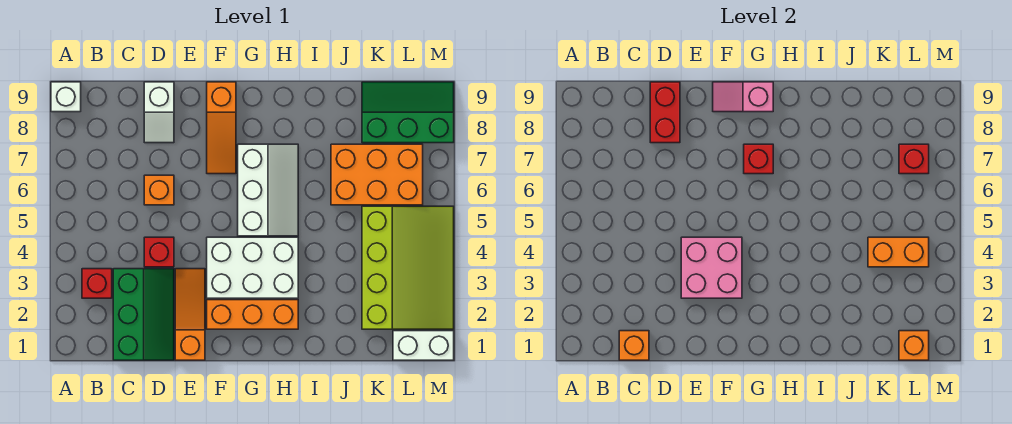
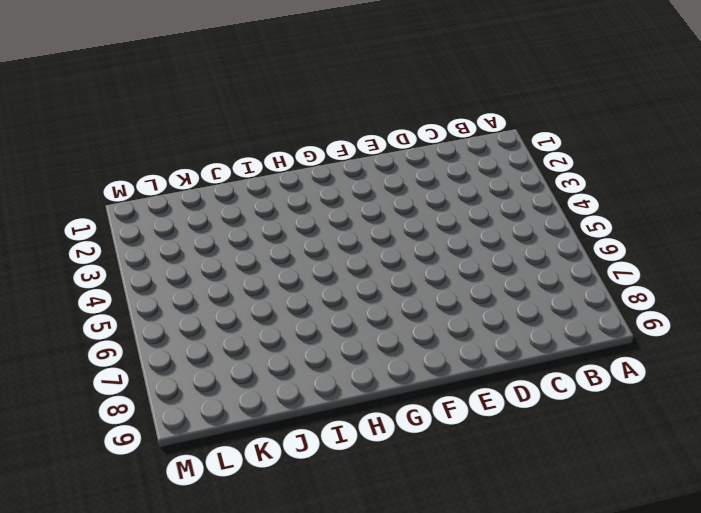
none -> white brick A9 level 1
none -> red brick B3 level 1
none -> green slope C1:D3 level 1 top C

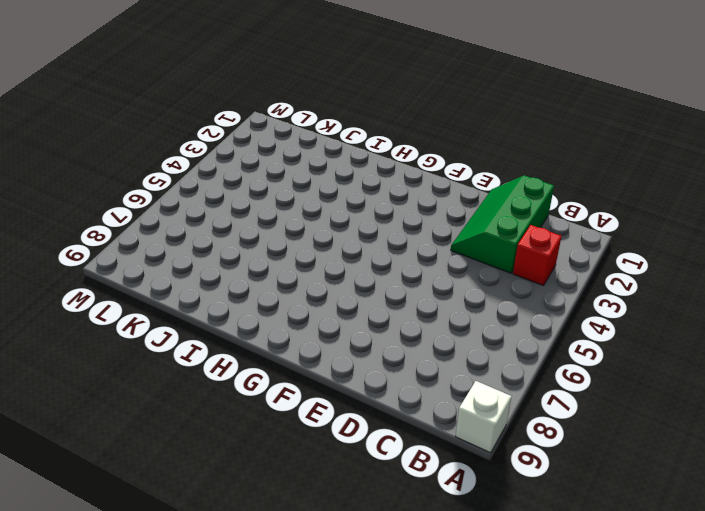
none -> red brick D4 level 1
none -> orange brick D6 level 1
none -> white slope D8:D9 level 1 top 9

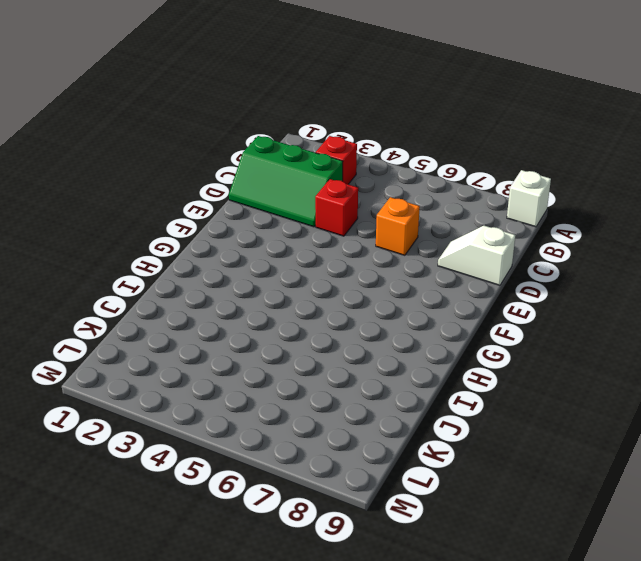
none -> orange slope E1:E3 level 1 top 1
none -> orange brick F2:H2 level 1
none -> white brick F3:H4 level 1

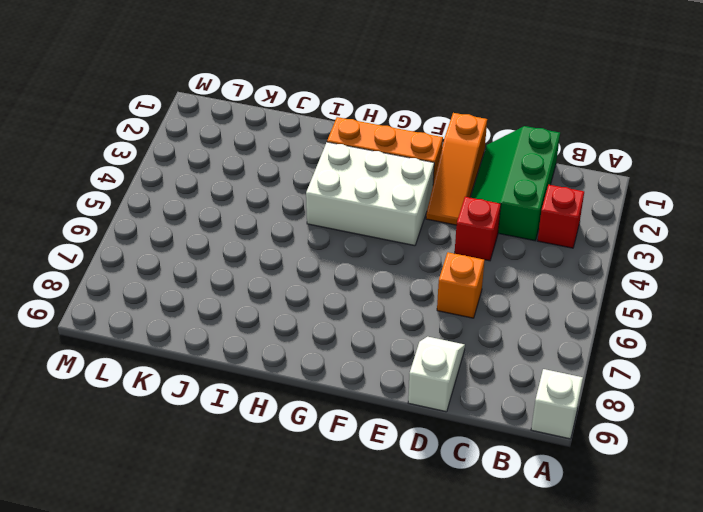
none -> orange slope F7:F9 level 1 top 9
none -> white slope G5:H7 level 1 top G
none -> orange brick J6:L7 level 1

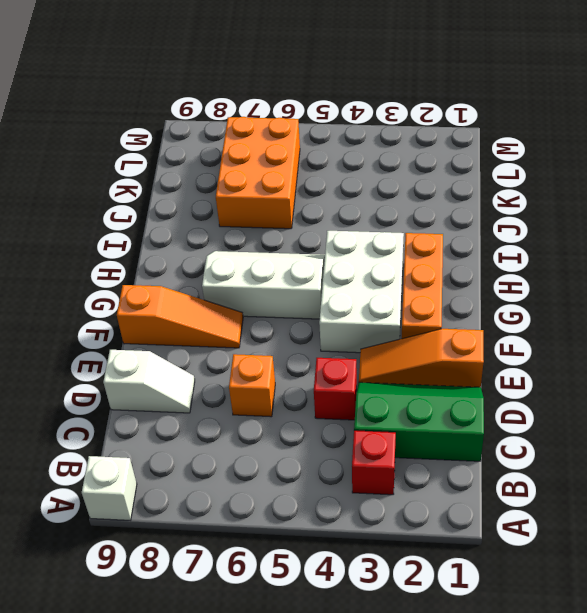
none -> lime slope K2:M5 level 1 top K
none -> green slope K8:M9 level 1 top 8
none -> white brick L1:M1 level 1

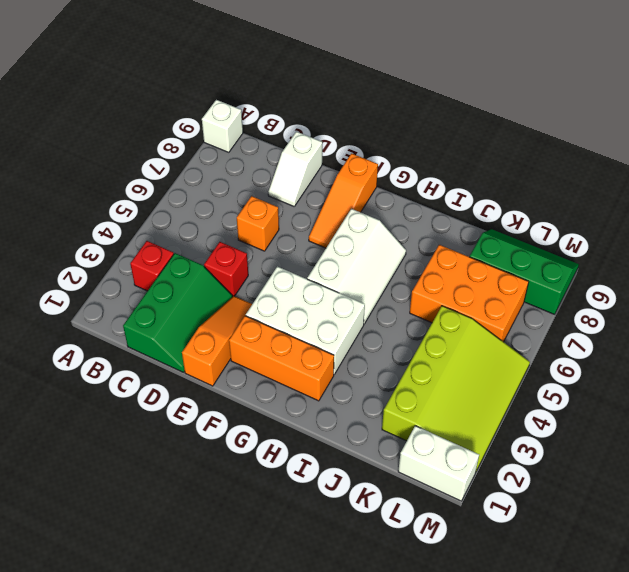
none -> orange brick C1 level 2
none -> red brick D8:D9 level 2
none -> pink brick E3:F4 level 2

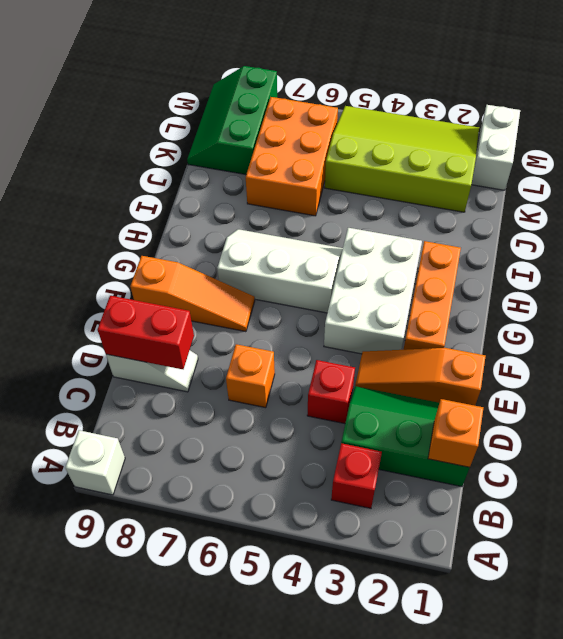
none -> pink brick E3:F4 level 2
none -> pink slope F9:G9 level 2 top G
none -> red brick G7 level 2

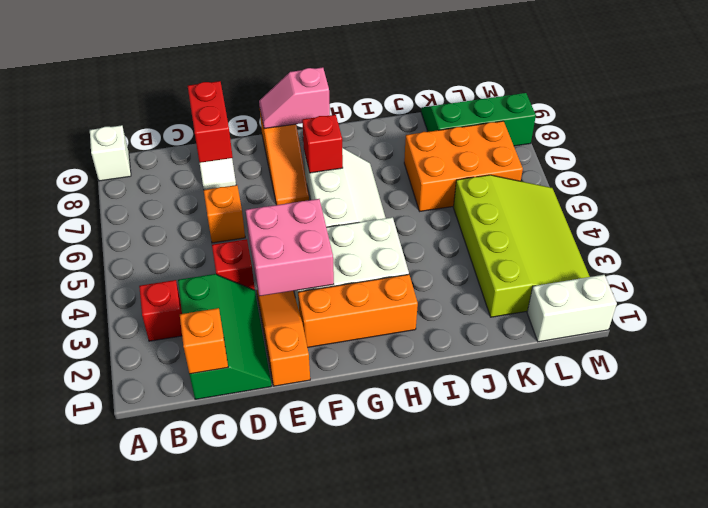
none -> orange brick K4:L4 level 2
none -> orange brick L1 level 2
none -> red brick L7 level 2

